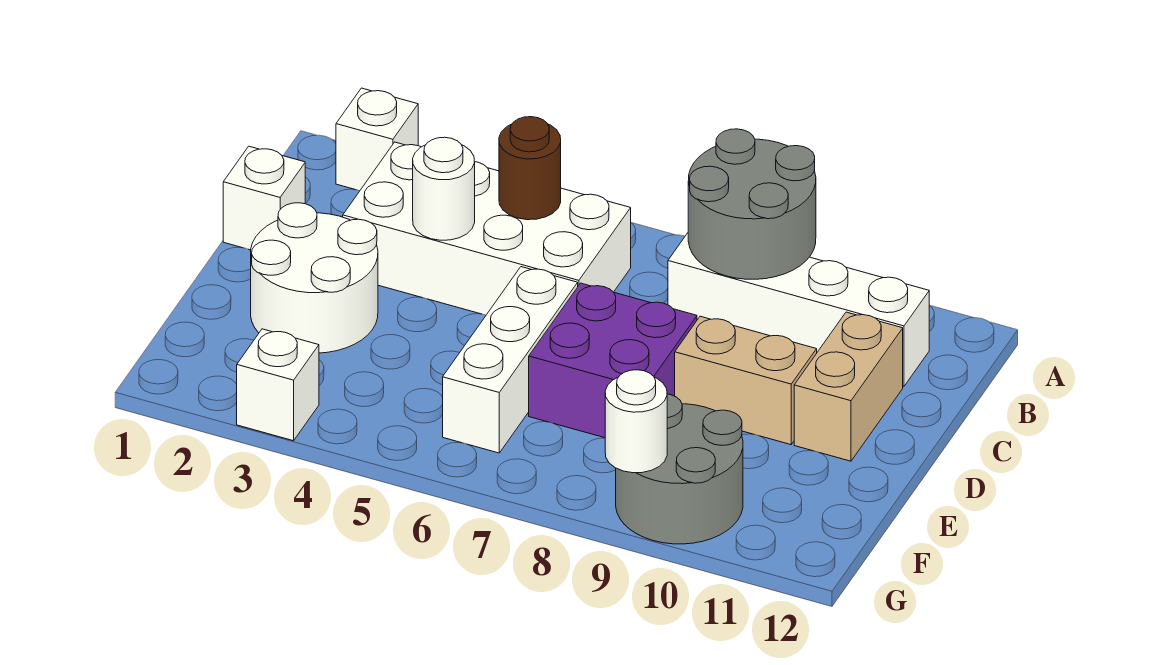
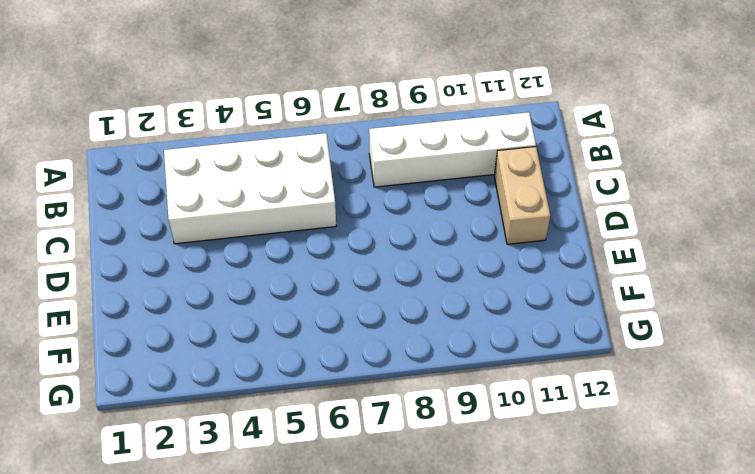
none -> white brick A2 level 1
none -> white brick C1 level 1
none -> white round brick D2:E3 level 1

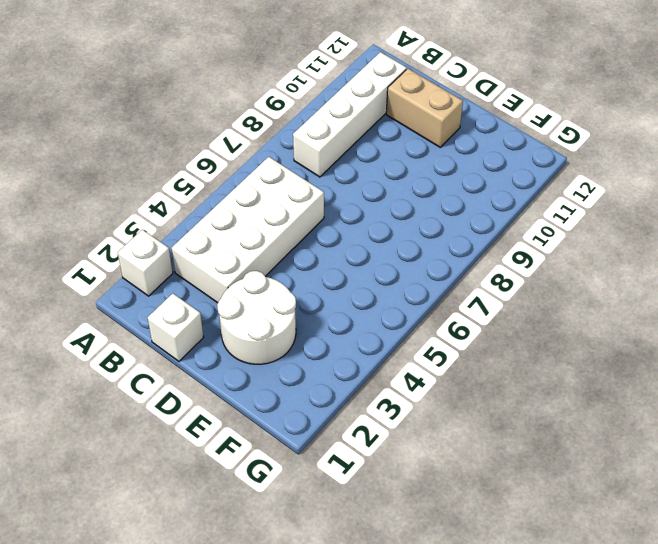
none -> white brick D6:F6 level 1
none -> purple brick D7:E8 level 1
none -> tan brick D9:D10 level 1

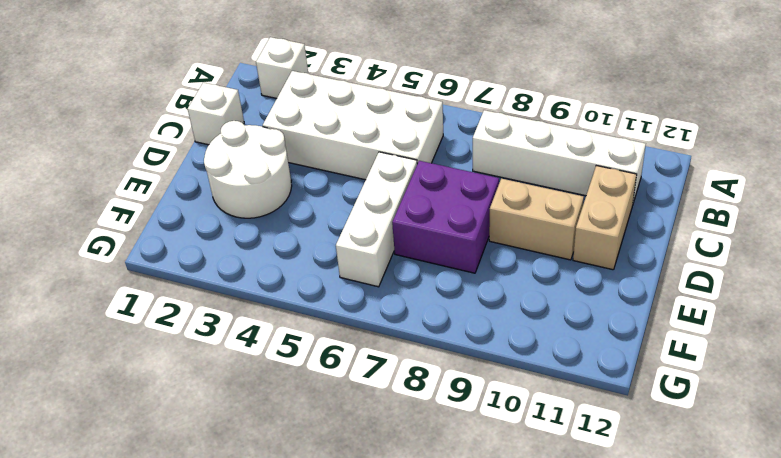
none -> grey round brick F9:G10 level 1
none -> white brick G3 level 1
none -> grey round brick A8:B9 level 2

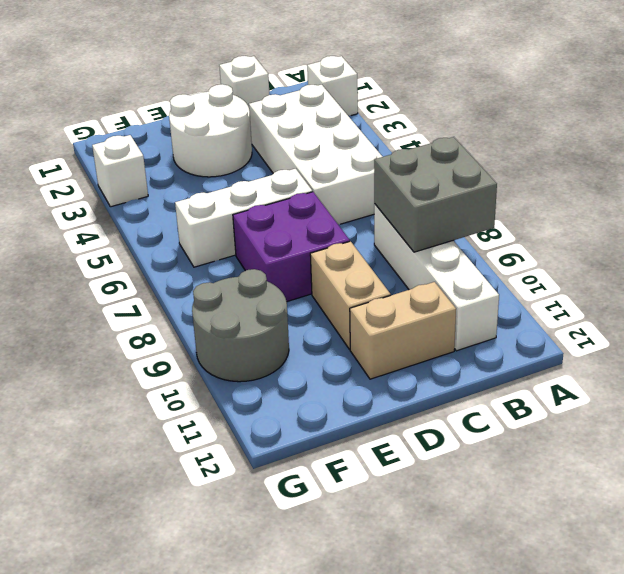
grey brick A8:B9 level 2 -> grey round brick A8:B9 level 2
none -> brown round brick B5 level 2
none -> white round brick C4 level 2
none -> white round brick G9 level 2

